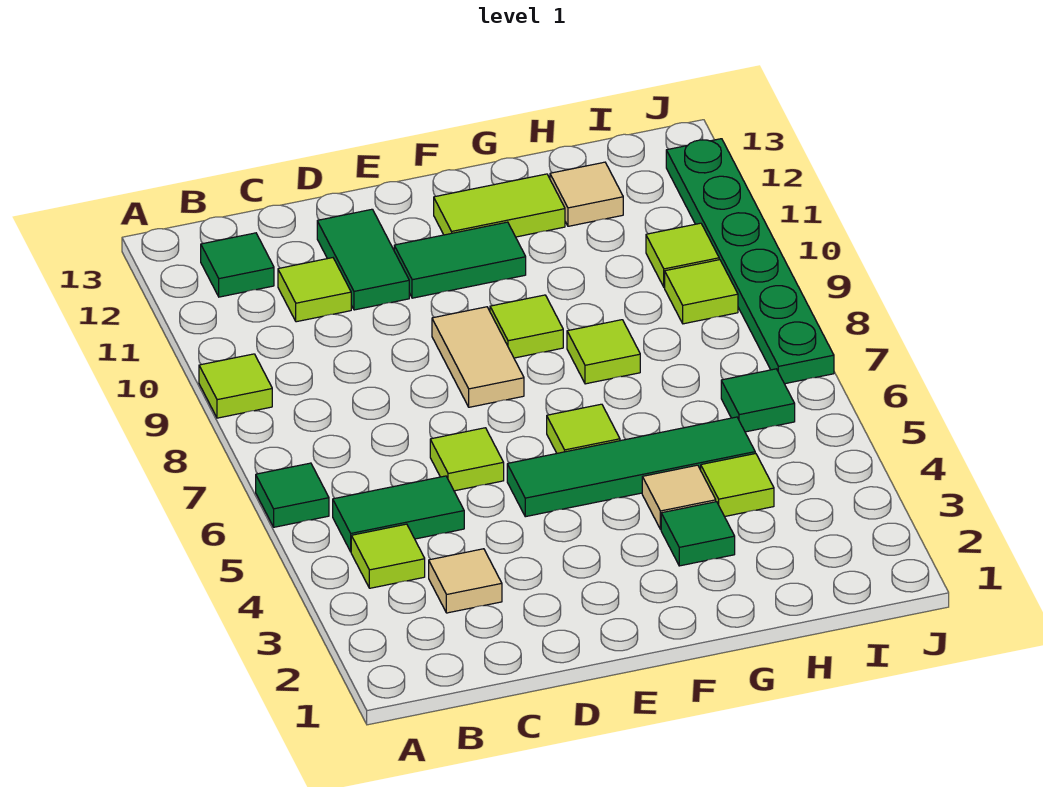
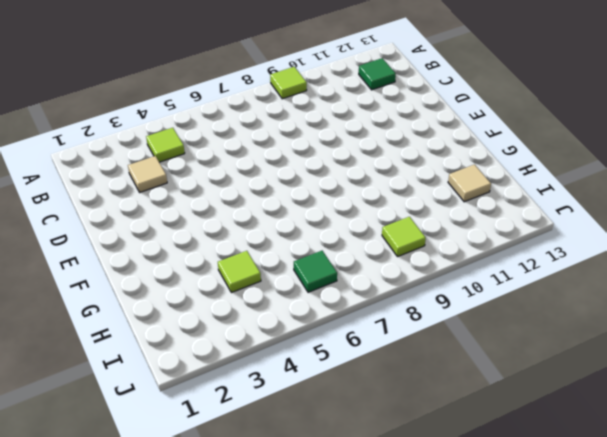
none -> green tile A6 level 1
none -> green tile B5:C5 level 1
none -> lime tile C11 level 1

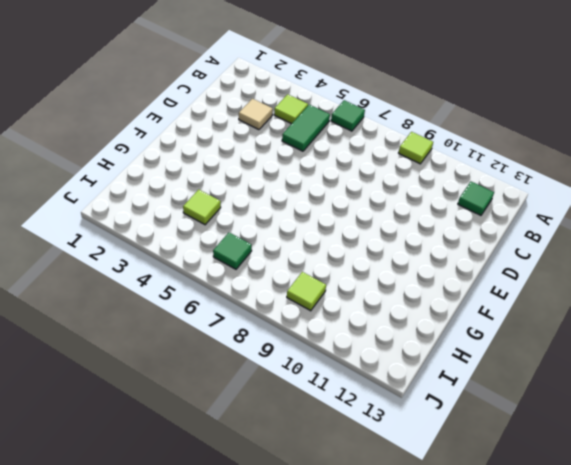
none -> lime tile C11 level 1
none -> lime tile D6 level 1
none -> green tile D11:D12 level 1

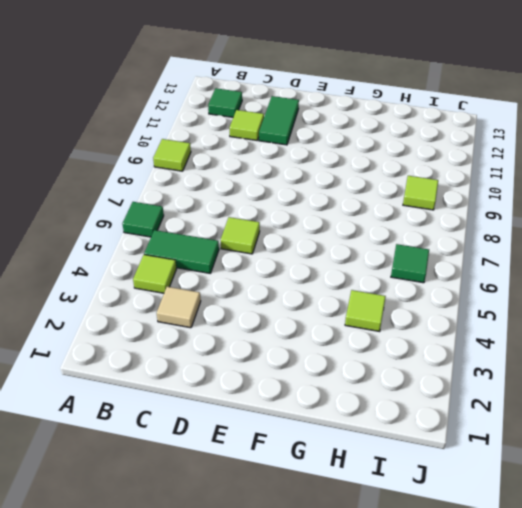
none -> green tile E5:H5 level 1
none -> tan tile E8:E9 level 1
none -> green tile E11:F11 level 1

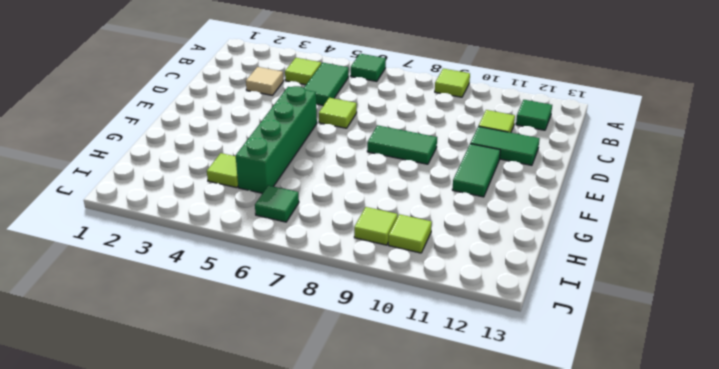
green brick E5:H5 level 1 -> green tile E5:H5 level 1
green tile E8:E9 level 1 -> tan tile E8:E9 level 1
none -> lime tile F6 level 1
none -> lime tile F9 level 1
none -> lime tile F12:G12 level 1

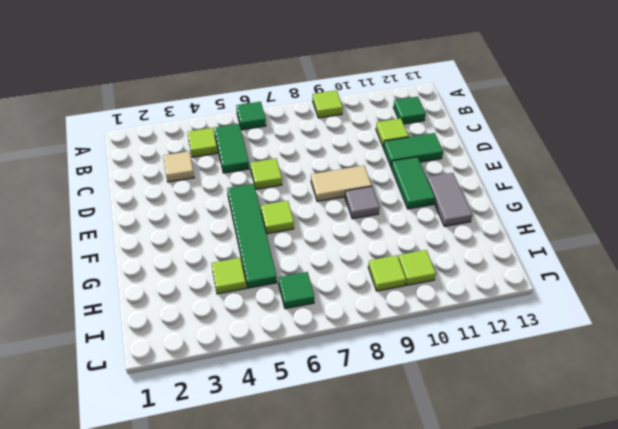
grey tile F9 level 1 -> lime tile F9 level 1
grey tile F12:G12 level 1 -> lime tile F12:G12 level 1
none -> green tile G3 level 1
none -> tan tile G4 level 1
none -> lime tile G8 level 1

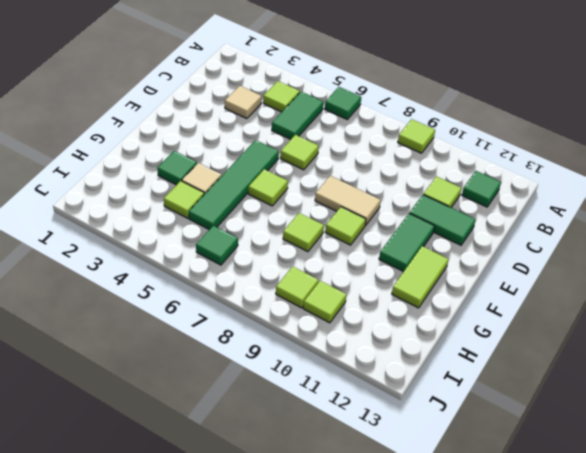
none -> tan tile H12 level 1
none -> green plate J7:J12 level 1

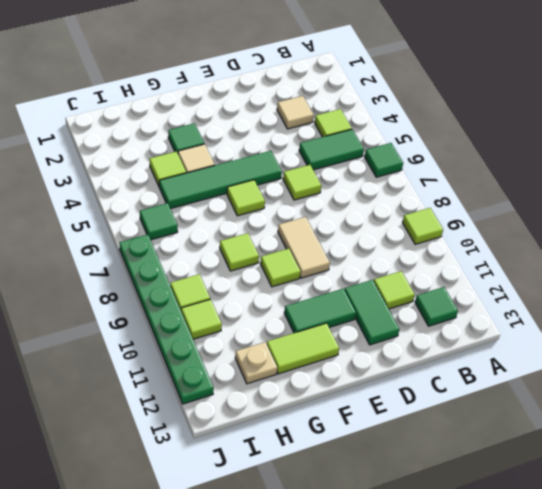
tan plate H12 level 1 -> tan tile H12 level 1

